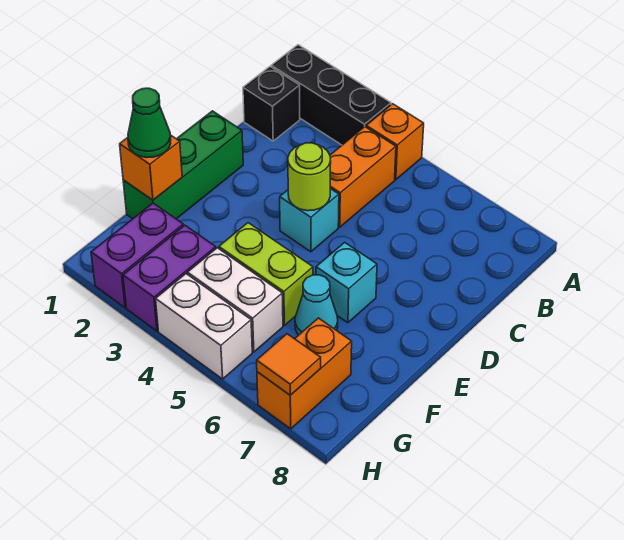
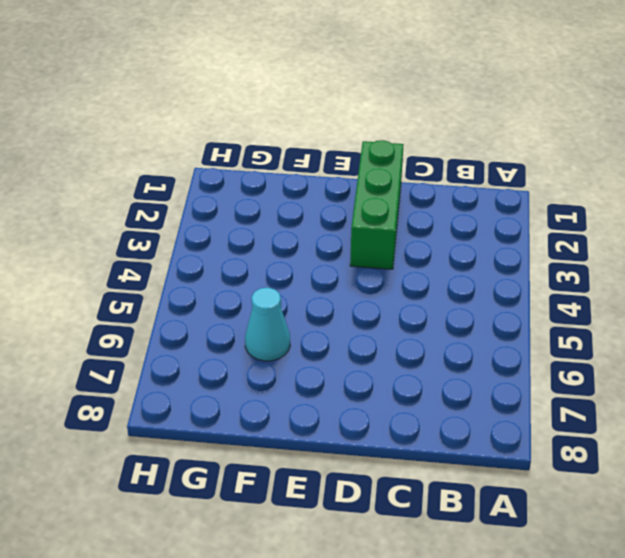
green brick D1:D3 level 1 -> green brick D1:F1 level 1
none -> black brick A1:A3 level 1
none -> orange brick A4 level 1
none -> black brick B1 level 1

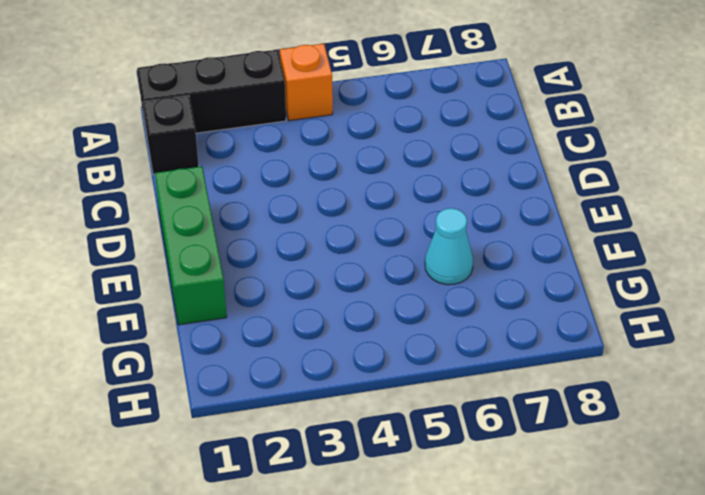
none -> orange brick B4:C4 level 1
none -> cyan brick D4 level 1
none -> cyan brick E6 level 1

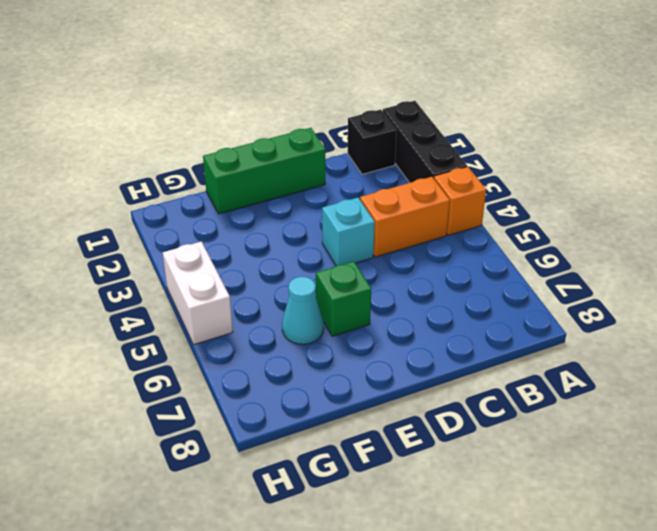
green brick E6 level 1 -> cyan brick E6 level 1
none -> lime brick F4:F5 level 1
none -> purple brick G2:H2 level 1
none -> purple brick G3:H3 level 1

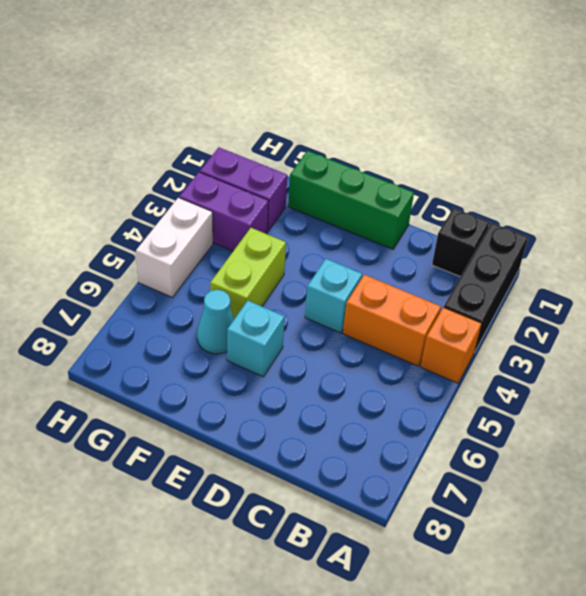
none -> white brick G4:G5 level 1
none -> orange brick G7:H7 level 1
none -> lime round brick D4 level 2

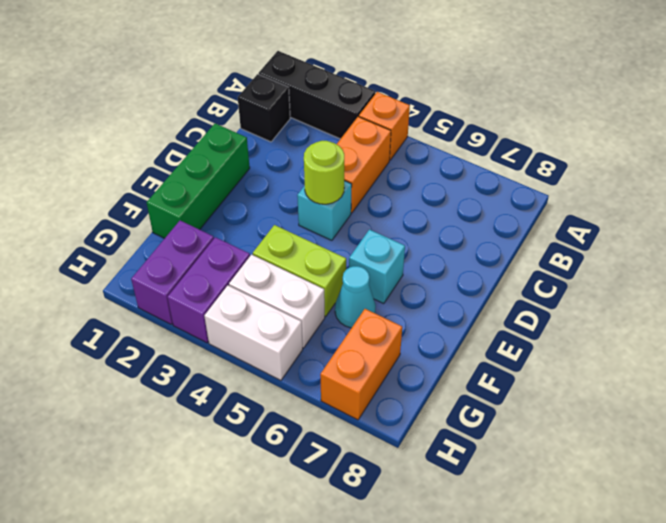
none -> orange brick F1 level 2
none -> orange tile H7 level 2
none -> green cone F1 level 3

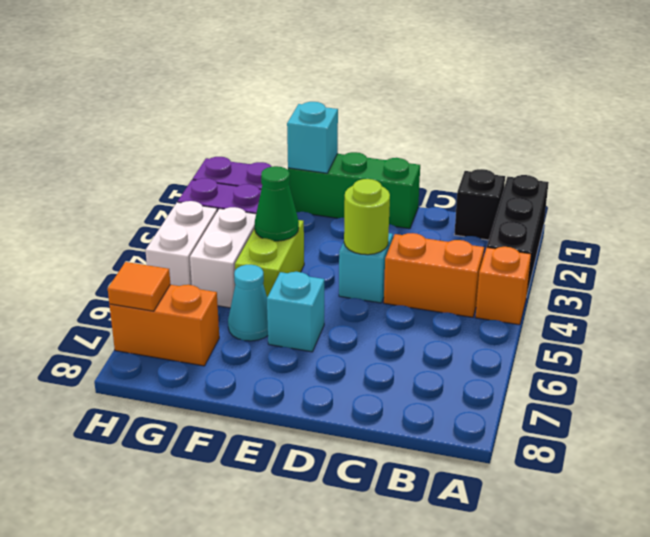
cyan brick F1 level 2 -> orange brick F1 level 2
green cone F4 level 2 -> green cone F1 level 3

